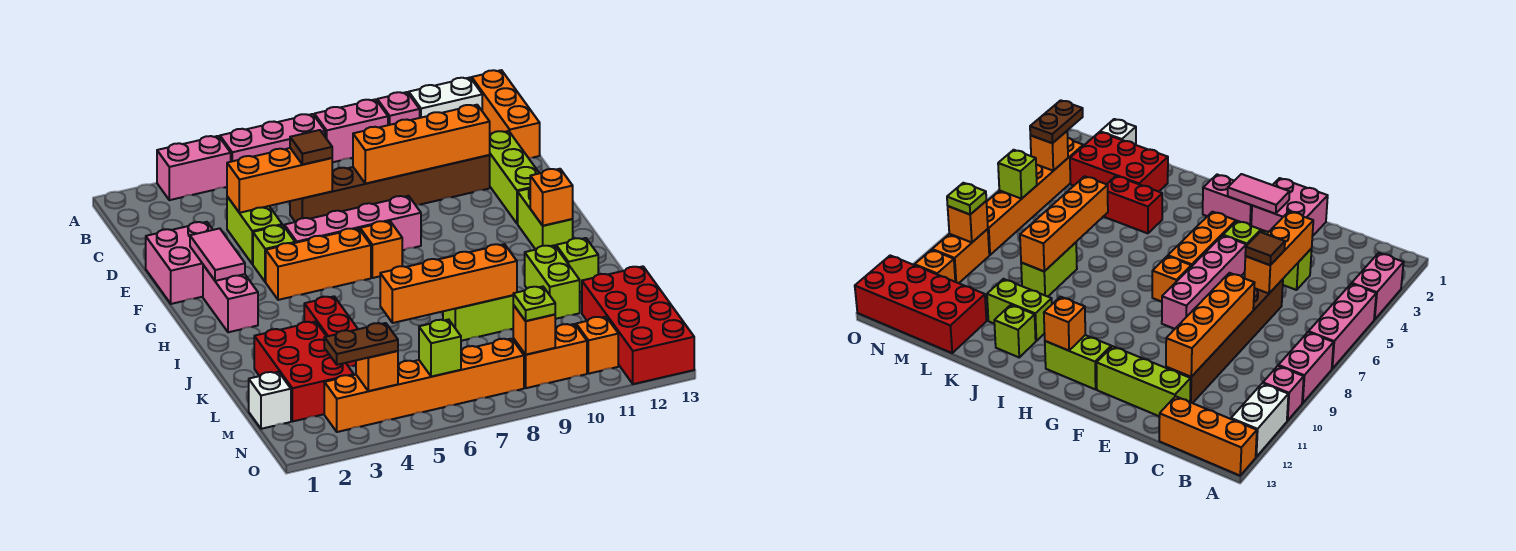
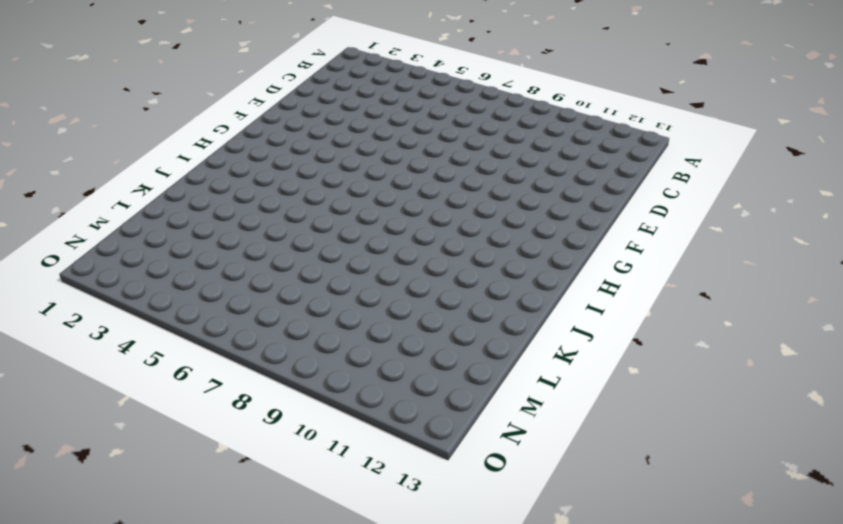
none -> pink brick A3:A4 level 1
none -> pink brick A5:A7 level 1
none -> pink brick A8:A9 level 1
none -> pink brick A10 level 1

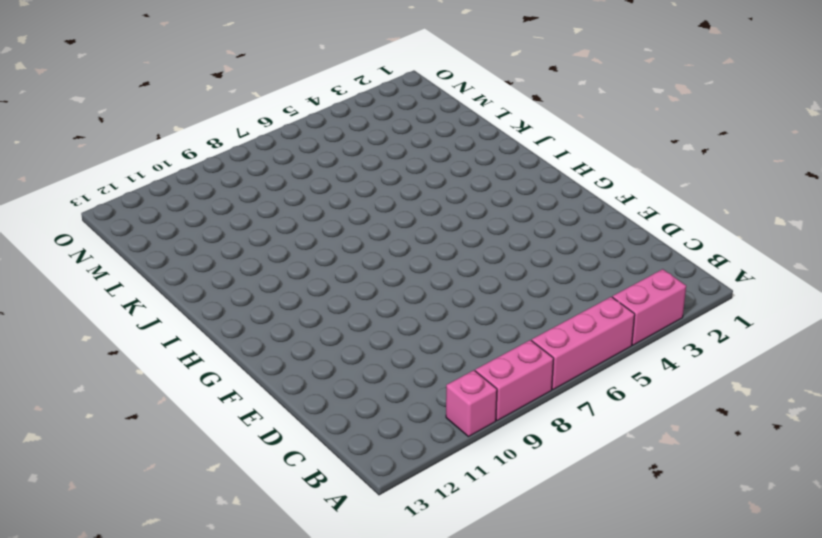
none -> white brick A11:A12 level 1
none -> orange brick A13:C13 level 1
none -> lime brick D4:E4 level 1
none -> brown brick D6:D11 level 1

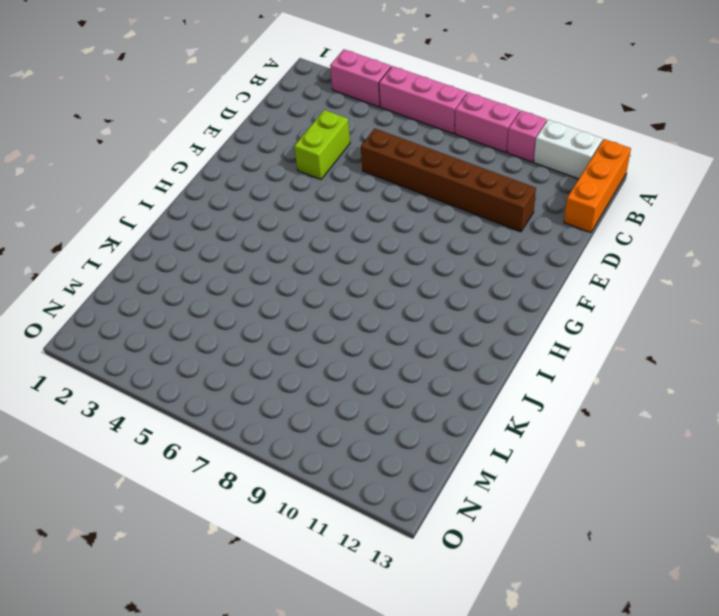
none -> lime brick D12:F12 level 1
none -> pink brick E1:F2 level 1
none -> lime brick F4 level 1
none -> pink brick F5:F8 level 1

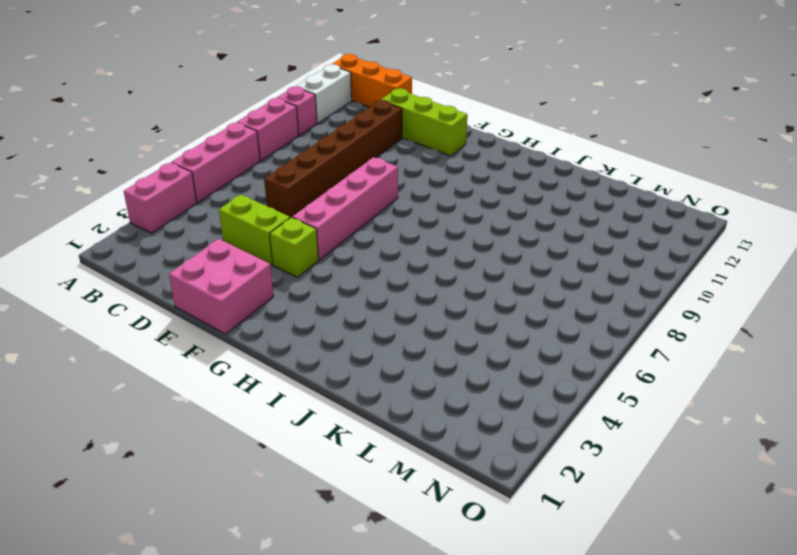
none -> pink brick G2:H2 level 1
none -> orange brick G4:G6 level 1
none -> orange brick G7 level 1
none -> lime brick G12:H12 level 1

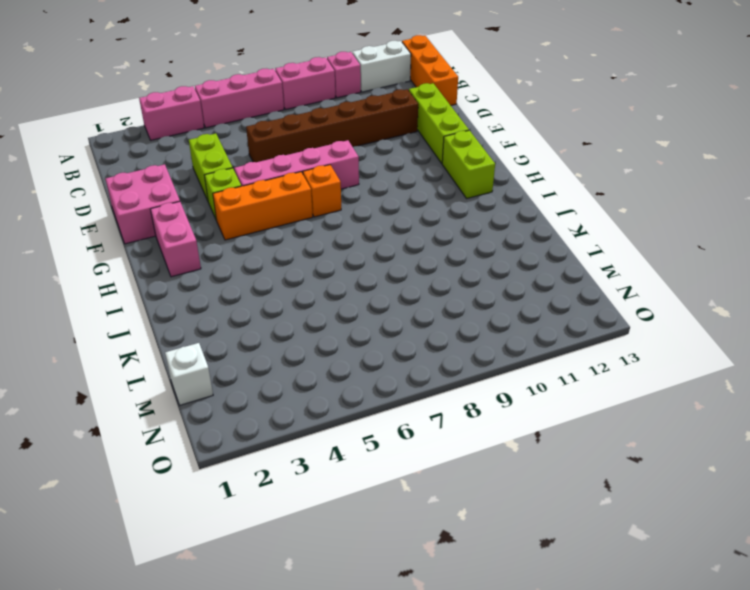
none -> red brick J4:K4 level 1
none -> lime brick J11:K11 level 1
none -> lime brick J12 level 1
none -> red brick K2:M3 level 1

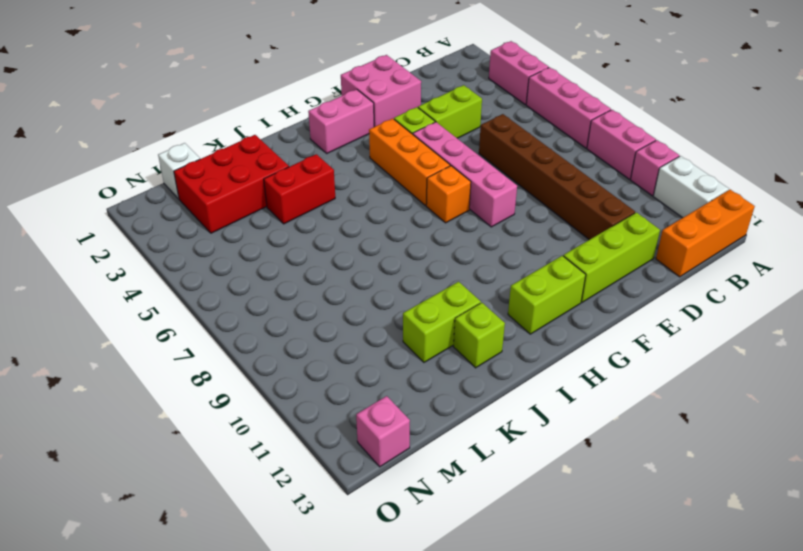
pink brick N13 level 1 -> red brick L12:O13 level 1
none -> lime brick K8:K9 level 1
none -> orange brick N3:N8 level 1
none -> orange brick N9:N10 level 1
none -> orange brick N11 level 1

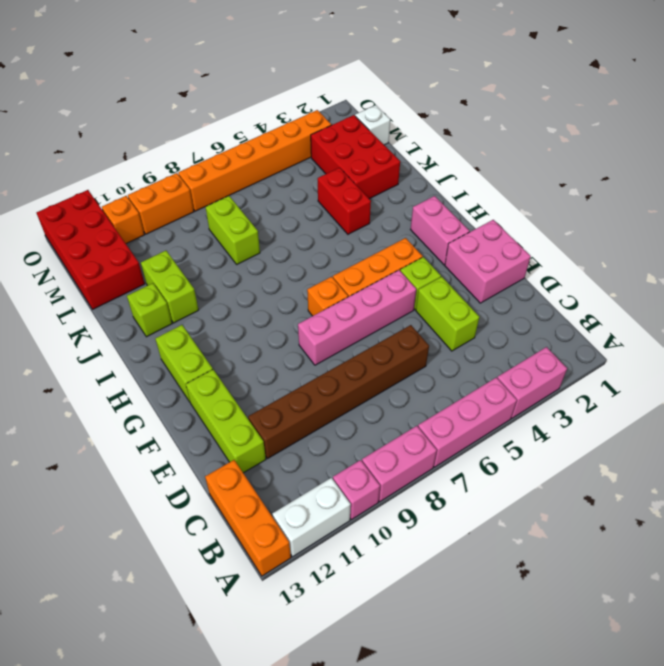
lime brick K8:L8 level 1 -> lime brick K8:K9 level 1
none -> orange brick D4:D6 level 2
none -> orange brick D8:D11 level 2
none -> pink tile F2:G2 level 2
none -> orange brick H12 level 2

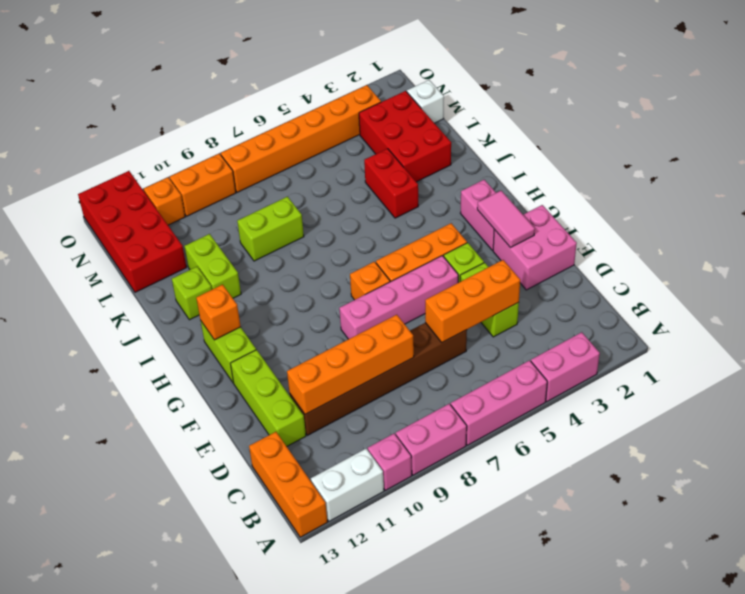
none -> orange brick K6:K9 level 2
none -> orange brick N4 level 2
none -> lime brick N6 level 2
none -> orange brick N9 level 2

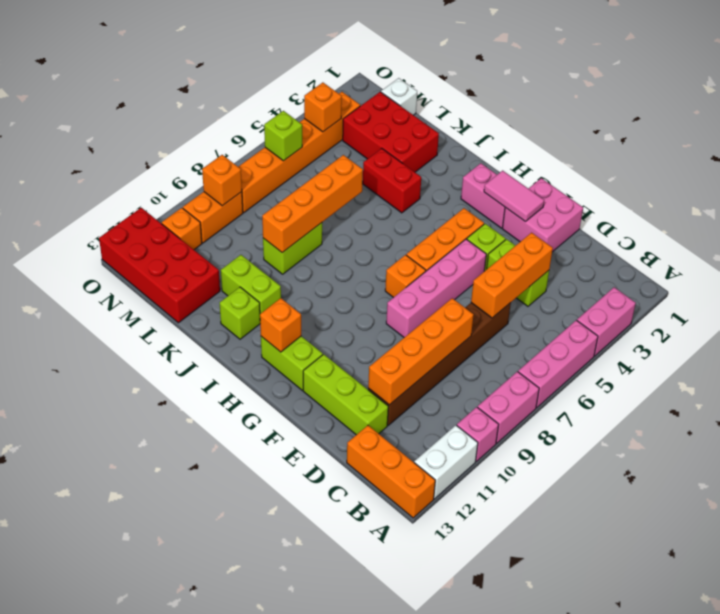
none -> brown tile D6 level 3
none -> brown plate N3:N4 level 3
none -> lime plate N9 level 3

